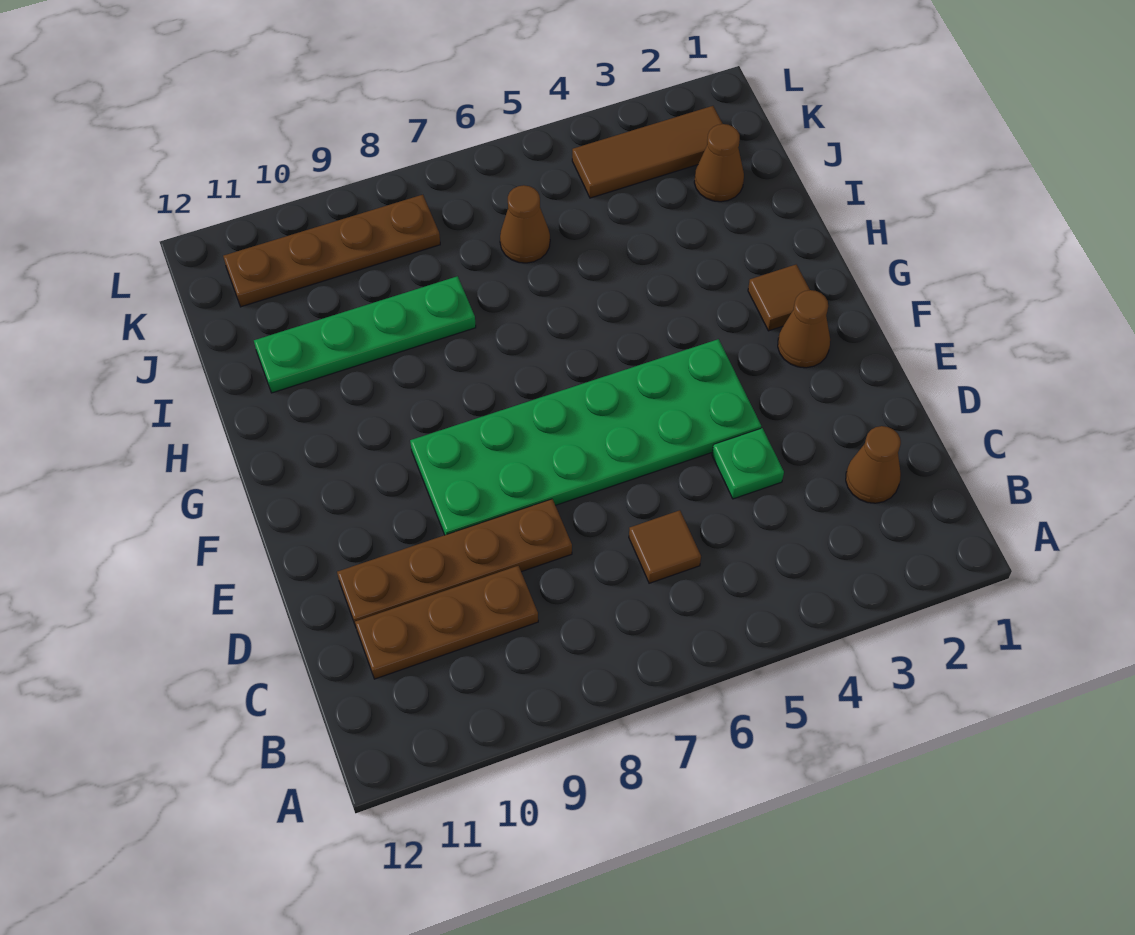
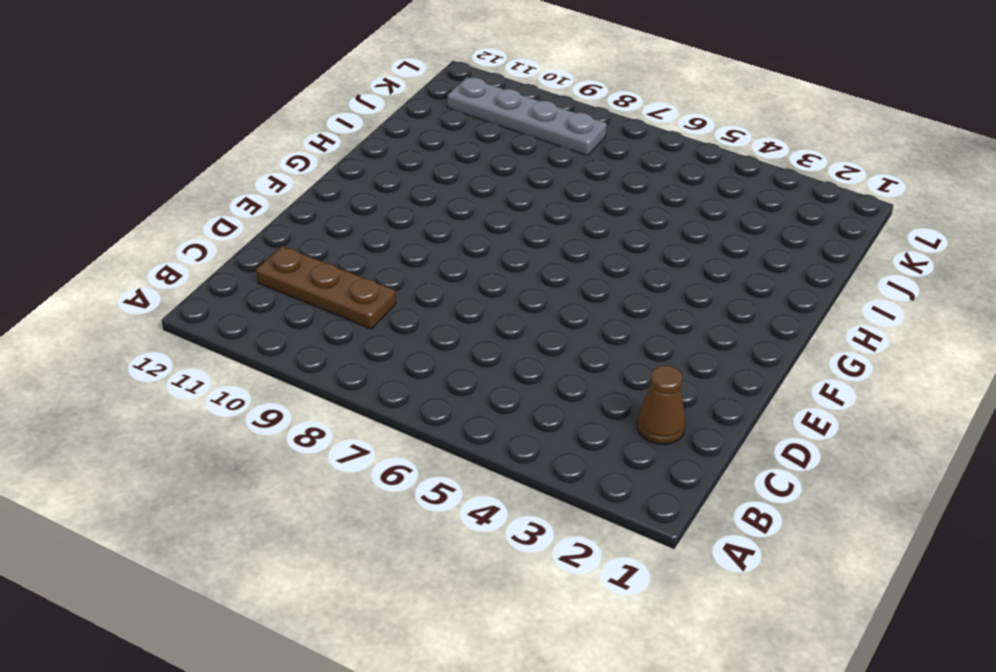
grey plate K8:K11 level 1 -> brown plate K8:K11 level 1
none -> brown tile C6 level 1
none -> green plate D4 level 1
none -> brown plate D8:D11 level 1

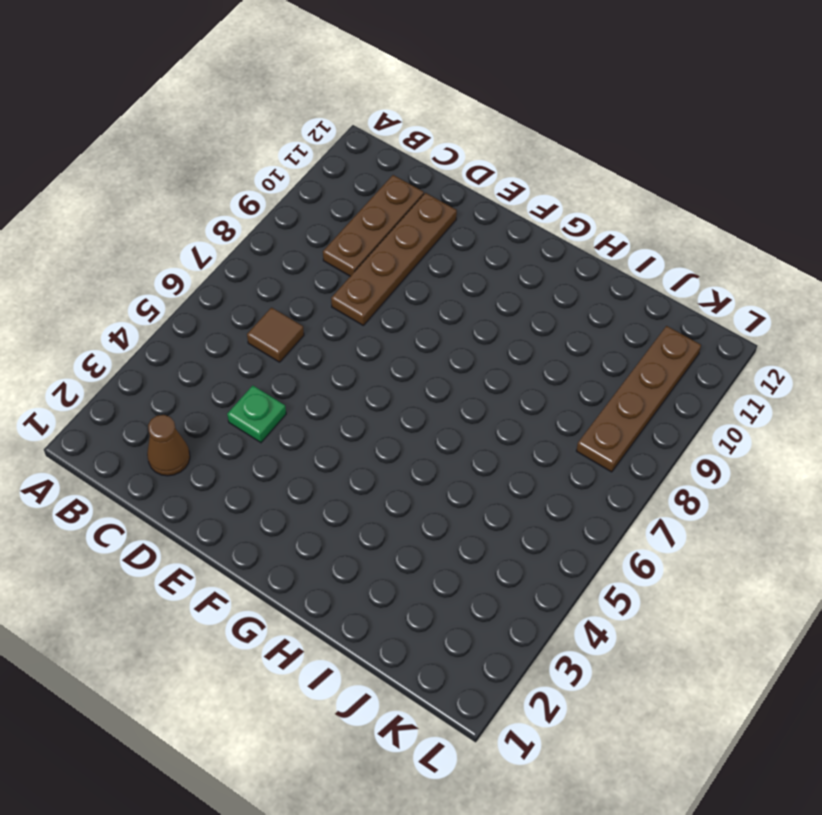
none -> green plate E4:F9 level 1
none -> brown cone F2 level 1
none -> brown tile G2 level 1

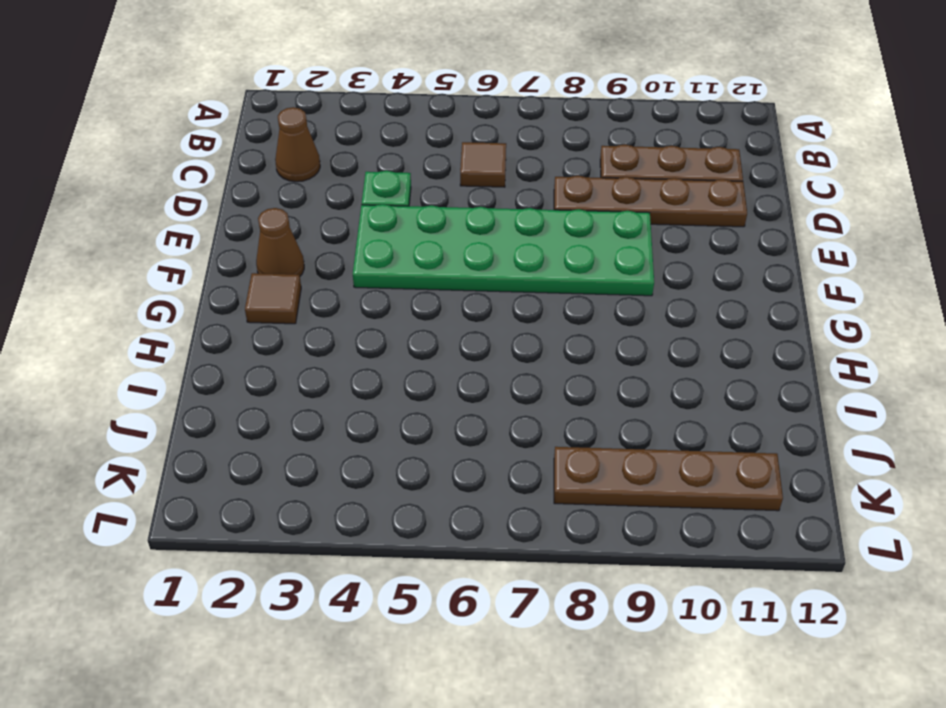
none -> green plate I8:I11 level 1
none -> brown cone J2 level 1
none -> brown cone J6 level 1

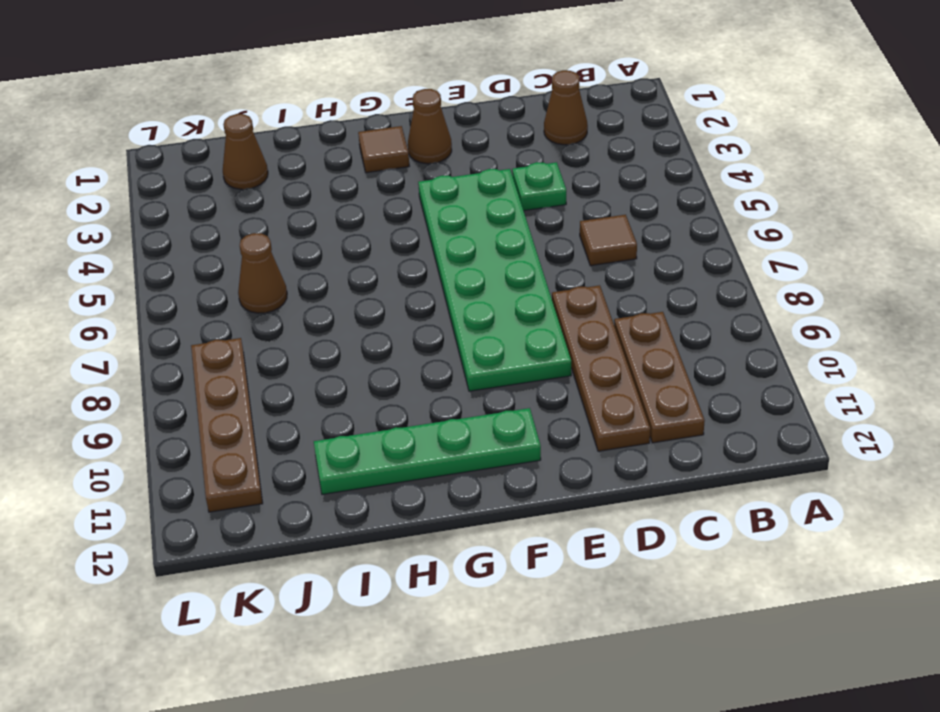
green plate F11:I11 level 1 -> green plate I8:I11 level 1
none -> brown tile K2:K4 level 1

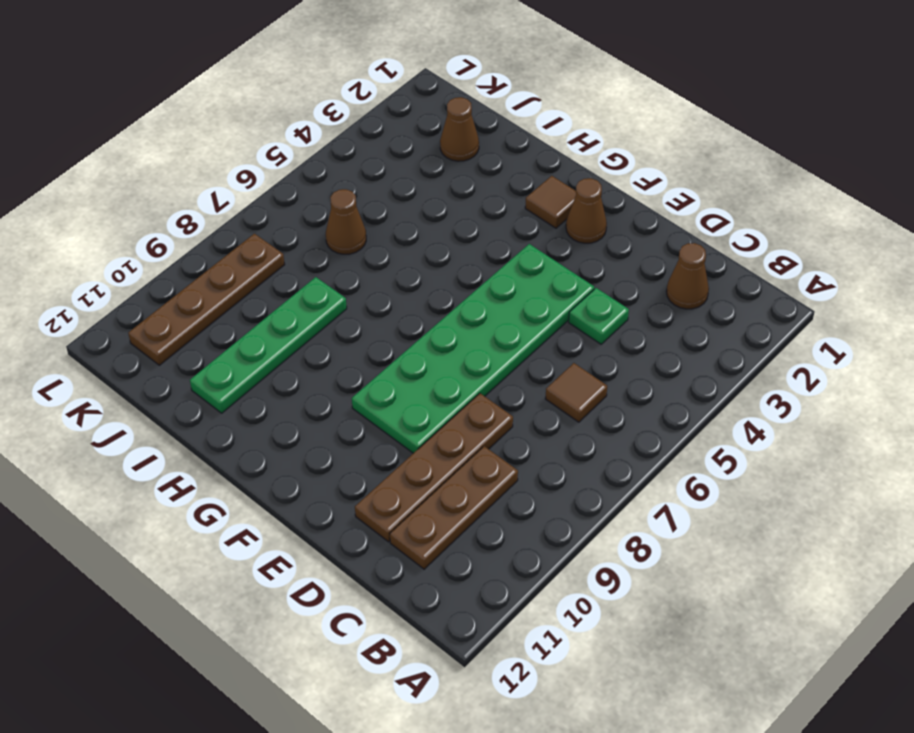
none -> brown tile K2:K4 level 1

